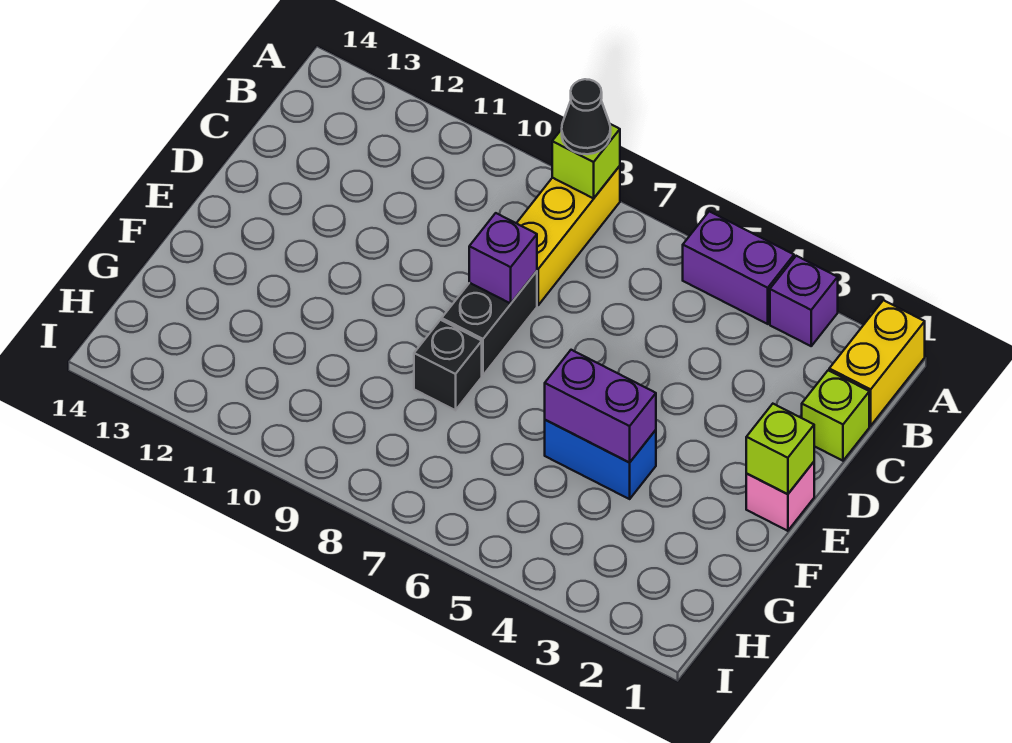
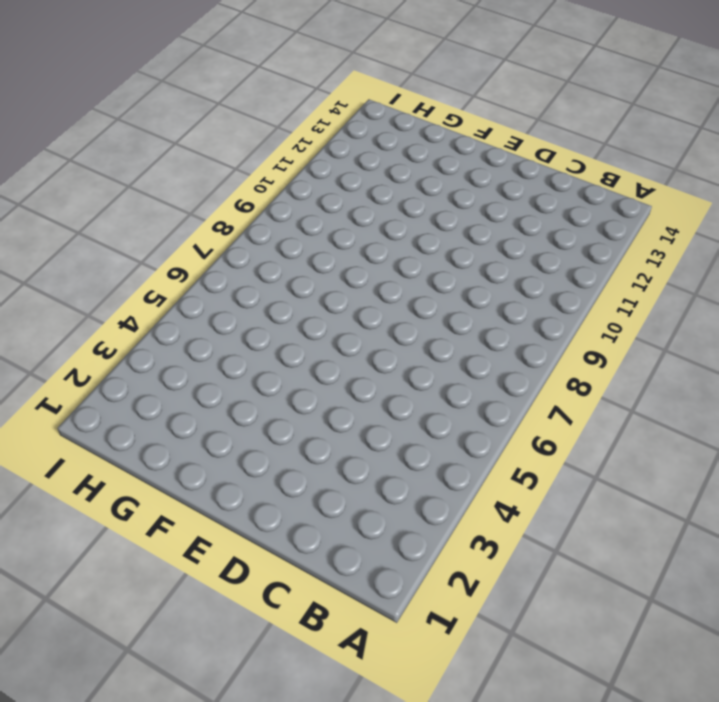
none -> yellow brick A1:B1 level 1
none -> purple brick A3 level 1
none -> purple brick A4:A5 level 1

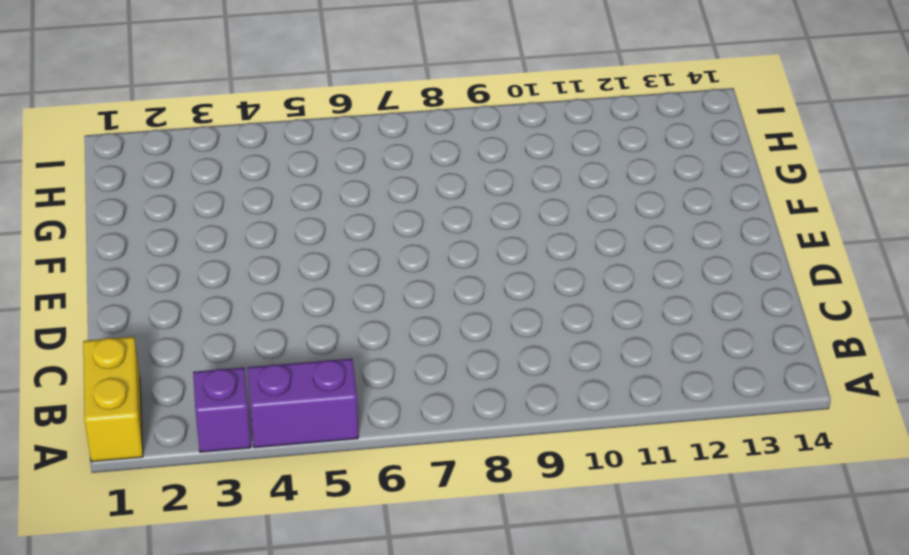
none -> yellow brick A8:C8 level 1
none -> lime brick C1 level 1
none -> black brick D8:E8 level 1

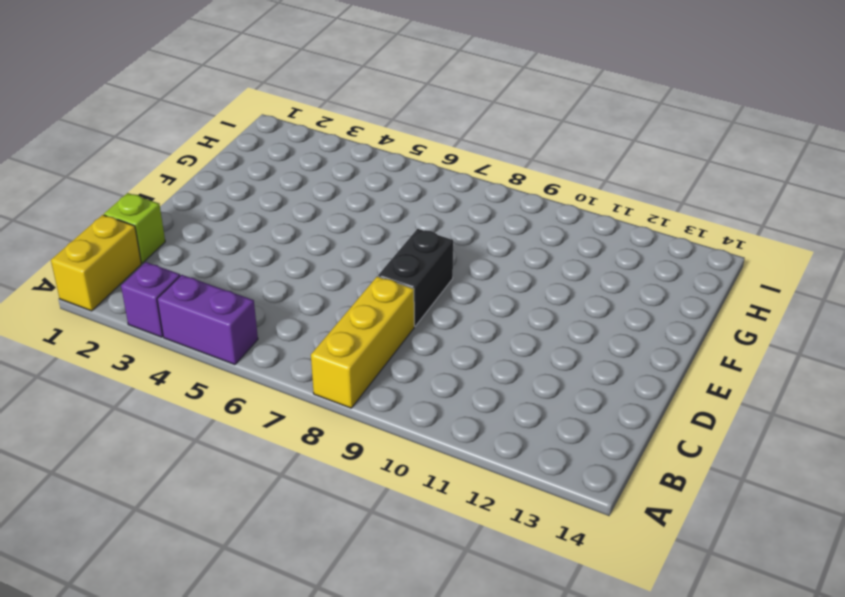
none -> pink brick E1 level 1
none -> blue brick F4:F5 level 1
none -> black brick F8 level 1

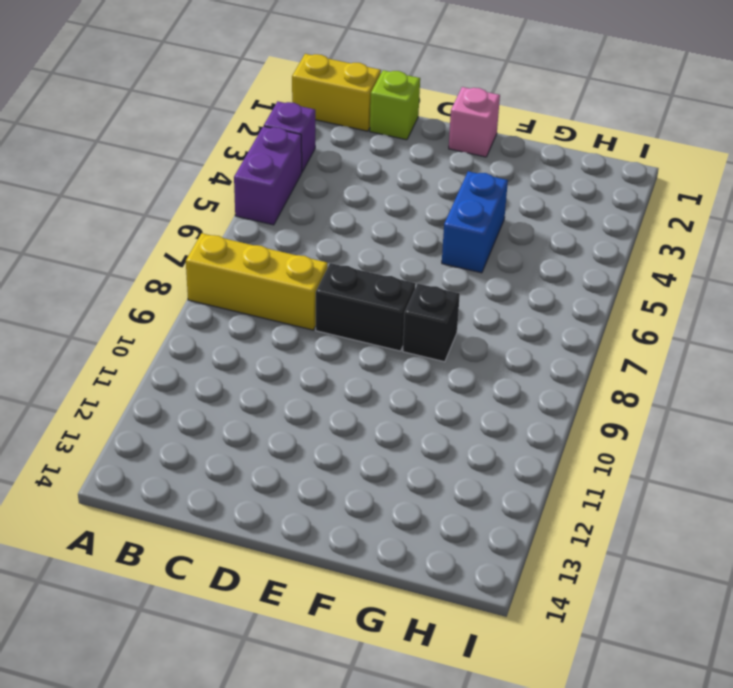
none -> lime brick A8 level 2
none -> purple brick D8 level 2
none -> lime brick E1 level 2

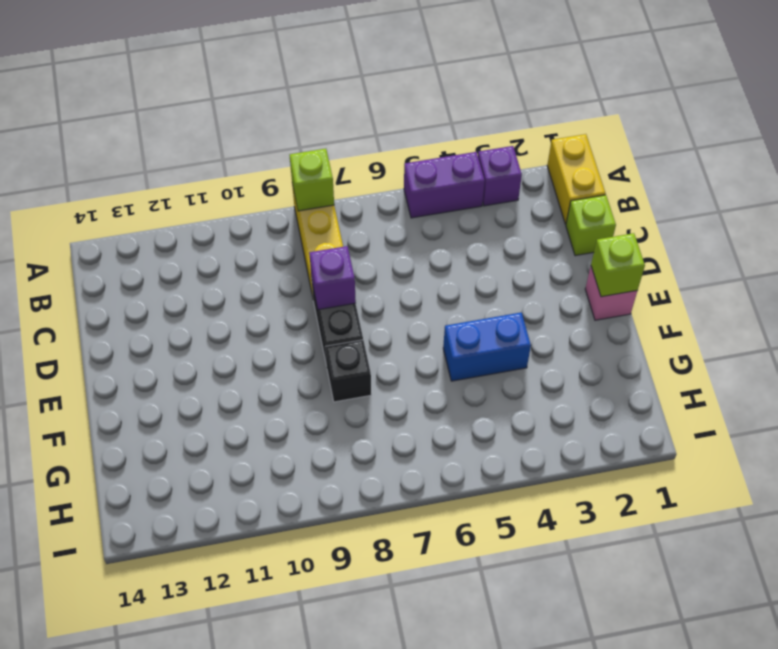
none -> purple brick F4:F5 level 2
none -> black cone A8 level 3

